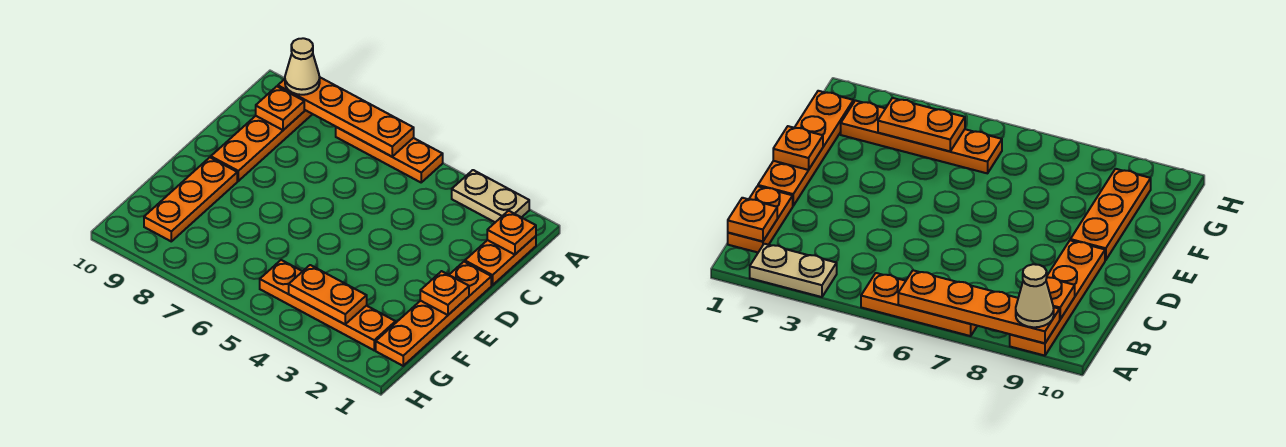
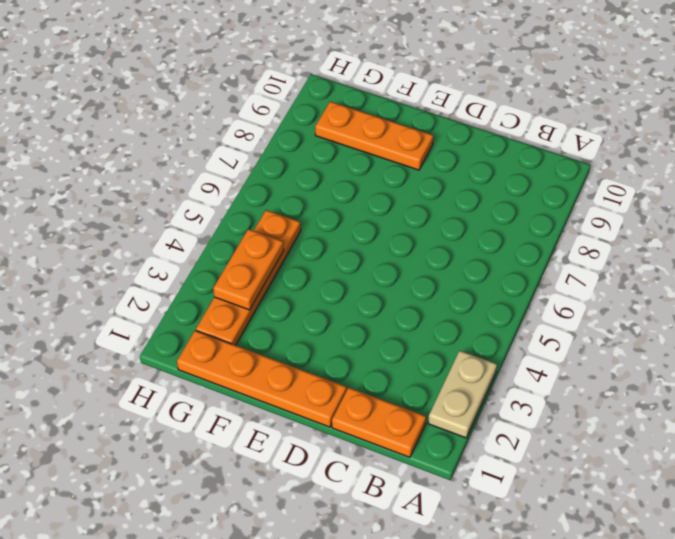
none -> orange plate A5:A7 level 1
none -> orange plate A9:D9 level 1
none -> orange plate A6:A9 level 2

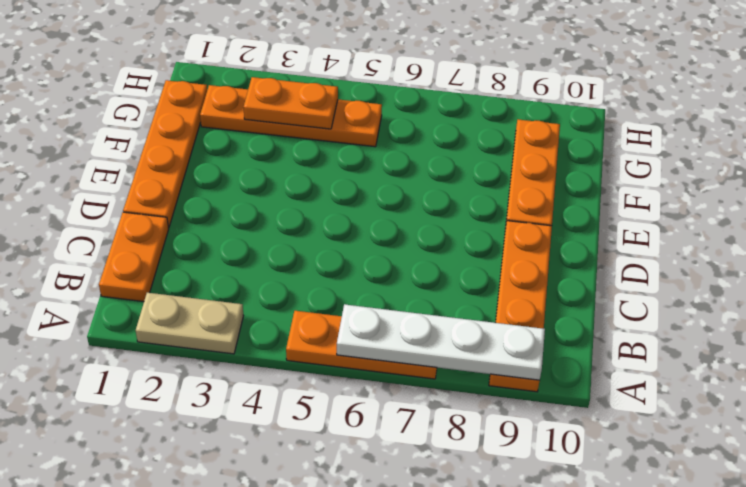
white plate A6:A9 level 2 -> orange plate A6:A9 level 2
none -> orange plate B1 level 2
none -> orange plate B9 level 2
none -> orange plate E1 level 2

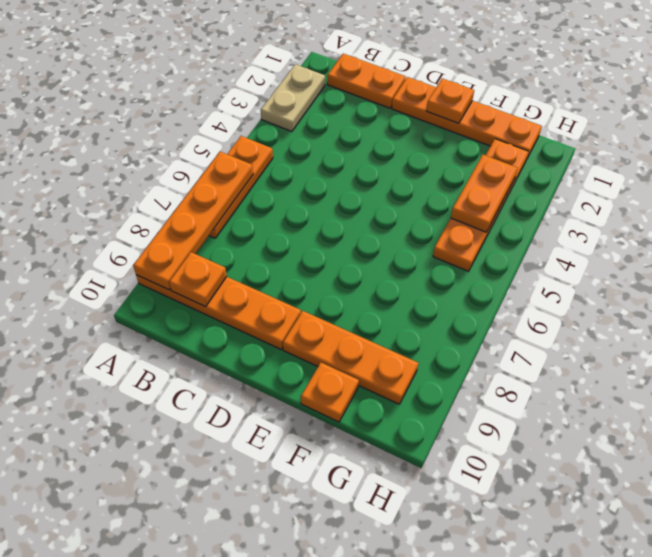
orange plate F10 level 1 -> orange plate B1 level 2
none -> tan cone A9 level 3

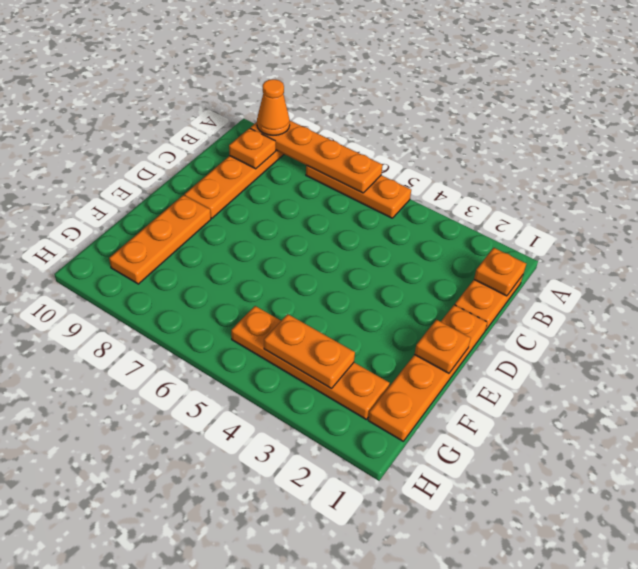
orange cone A9 level 3 -> tan cone A9 level 3
none -> tan plate A2:A3 level 1

